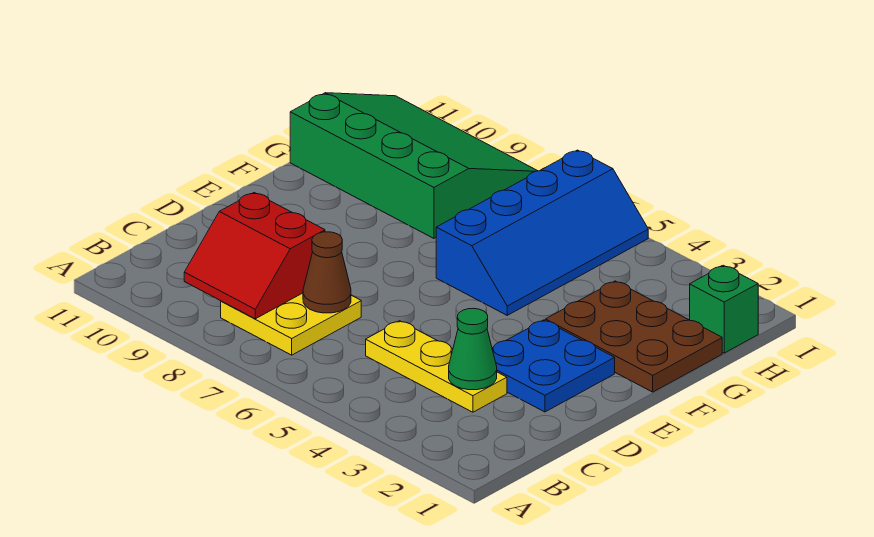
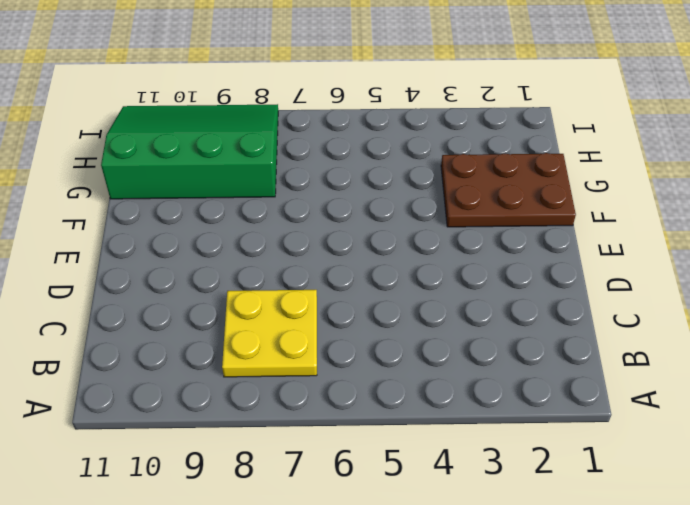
none -> yellow plate C3:C5 level 1
none -> blue plate D2:E3 level 1

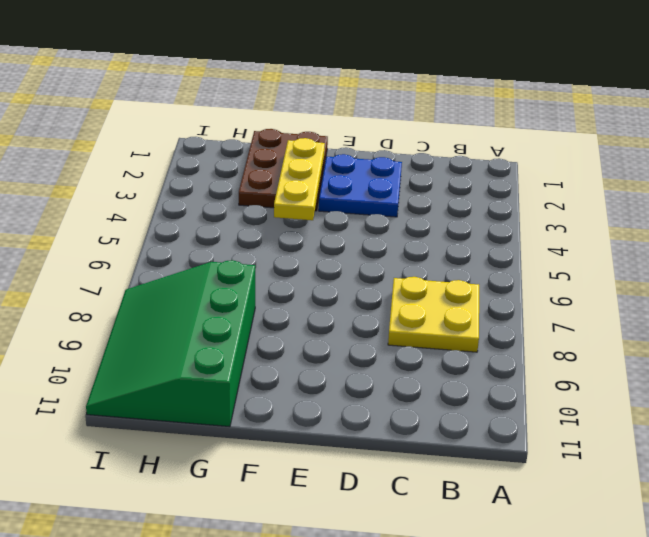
yellow plate F2:F4 level 2 -> yellow plate C3:C5 level 1
none -> blue slope F5:I6 level 1 top 6
none -> green brick H1 level 1

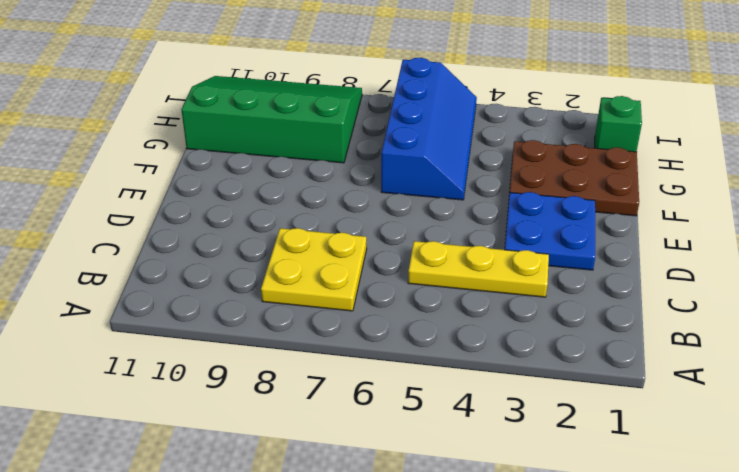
none -> red slope B8:C9 level 2 top C
none -> green cone C3 level 2

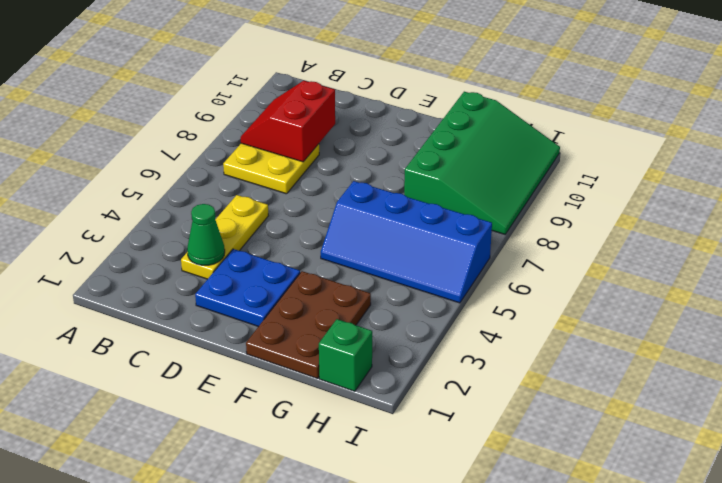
none -> brown cone C7 level 2

